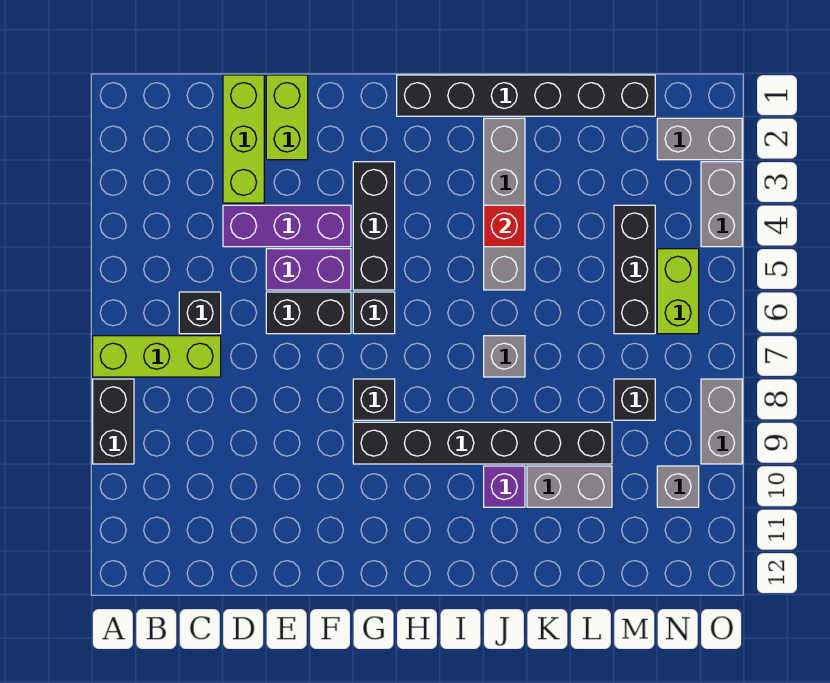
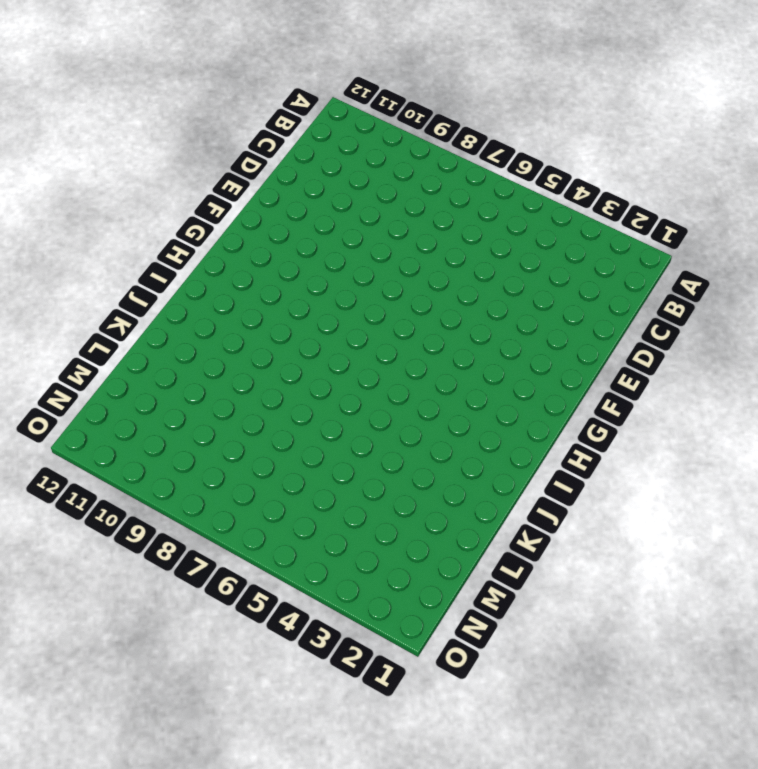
none -> lime brick A7:C7 level 1
none -> black brick A8:A9 level 1
none -> black brick C6 level 1

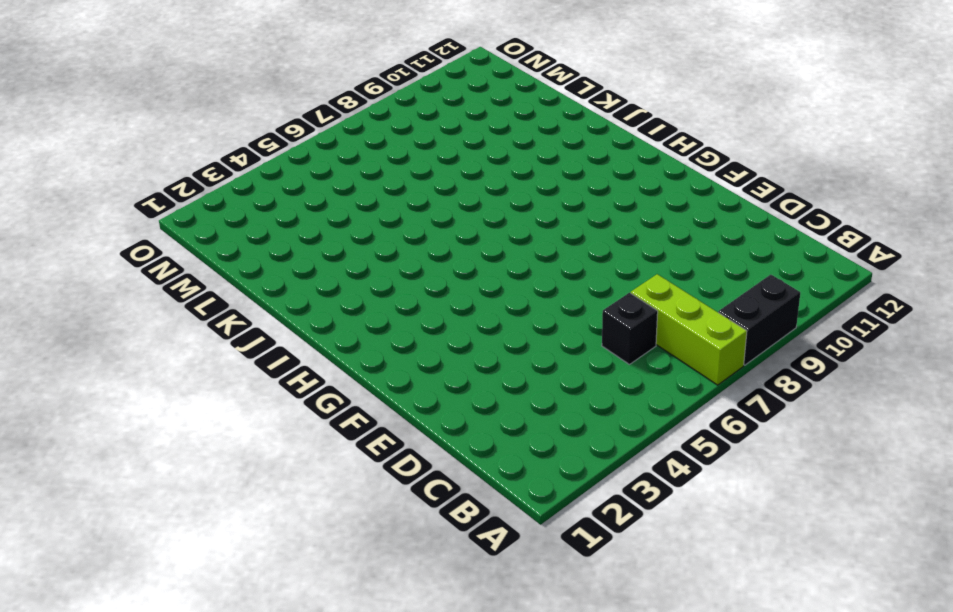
none -> lime brick D1:D3 level 1
none -> purple brick D4:F4 level 1
none -> lime brick E1:E2 level 1

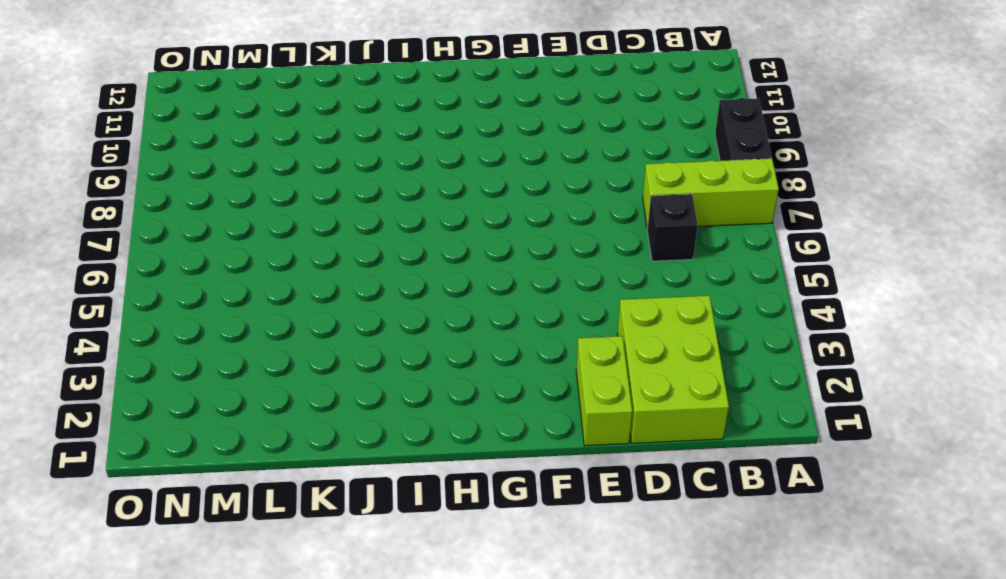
lime brick C1:D3 level 1 -> lime brick D1:D3 level 1
none -> purple brick D4:F4 level 1
none -> purple brick E5:F5 level 1
none -> black brick E6:F6 level 1

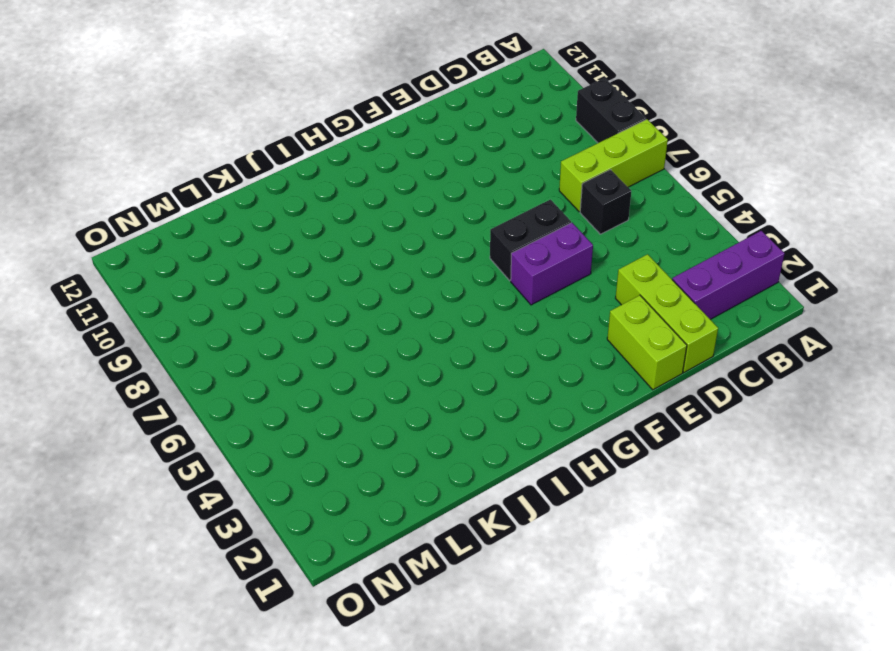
purple brick A2:C2 level 1 -> purple brick D4:F4 level 1
none -> black brick G3:G5 level 1
none -> black brick G6 level 1
none -> black brick G8 level 1

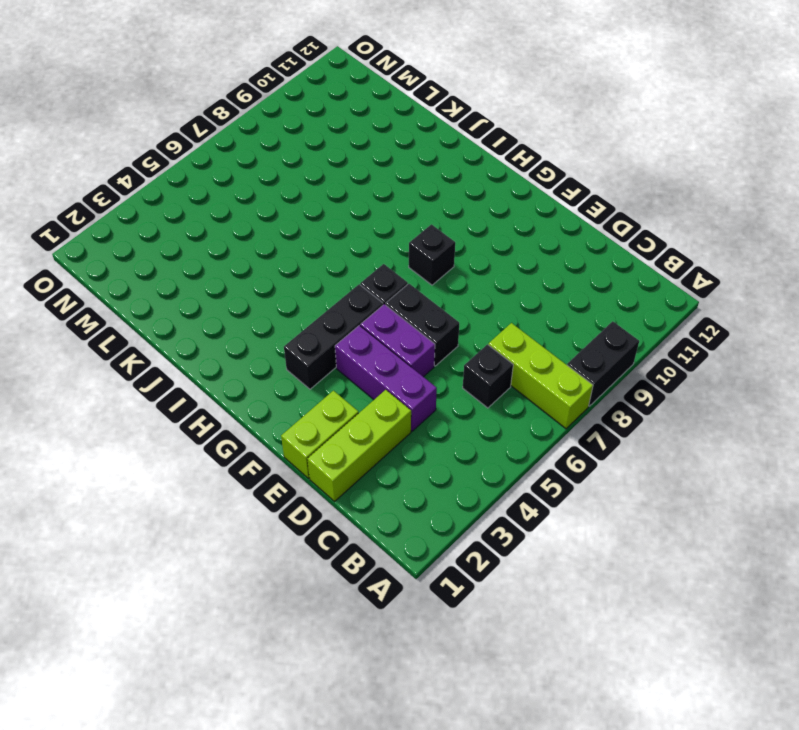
none -> black brick G9:L9 level 1
none -> black brick H1:M1 level 1
none -> grey brick J2:J5 level 1

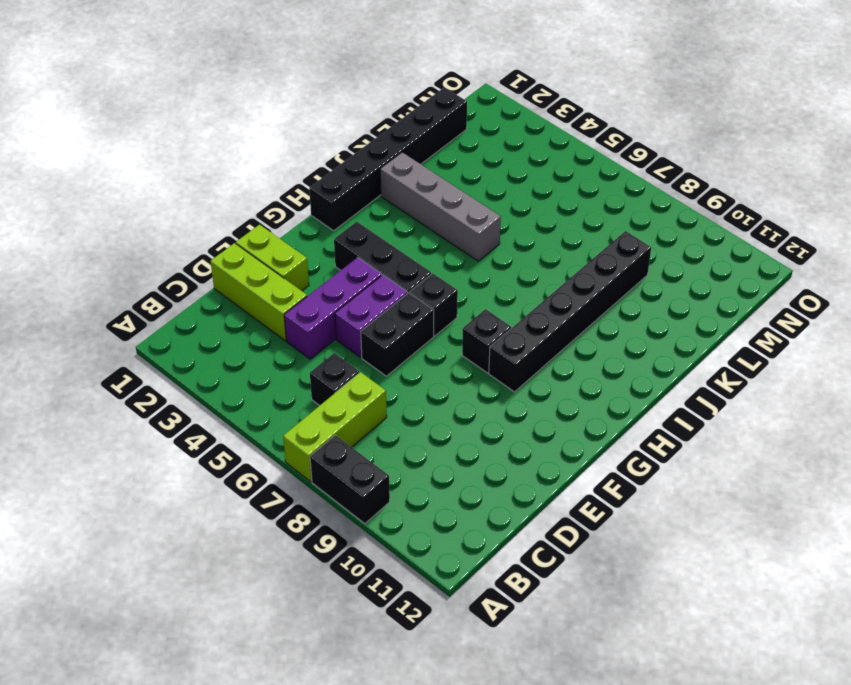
none -> grey brick J7 level 1
none -> purple brick J10 level 1
none -> grey brick K10:L10 level 1

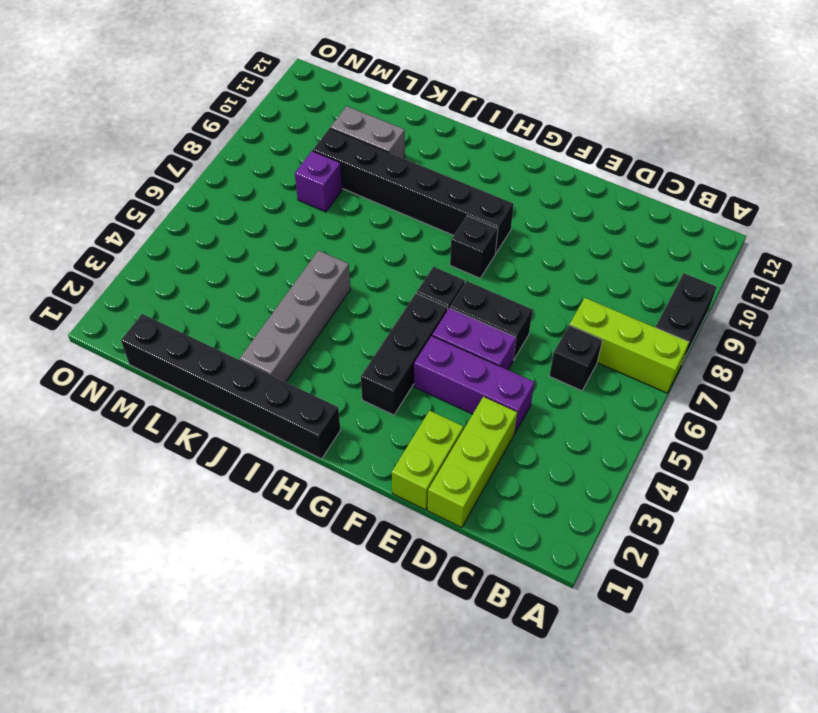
purple brick L8 level 1 -> purple brick J10 level 1
none -> grey brick J7 level 1
none -> black brick M4:M6 level 1
none -> black brick M8 level 1

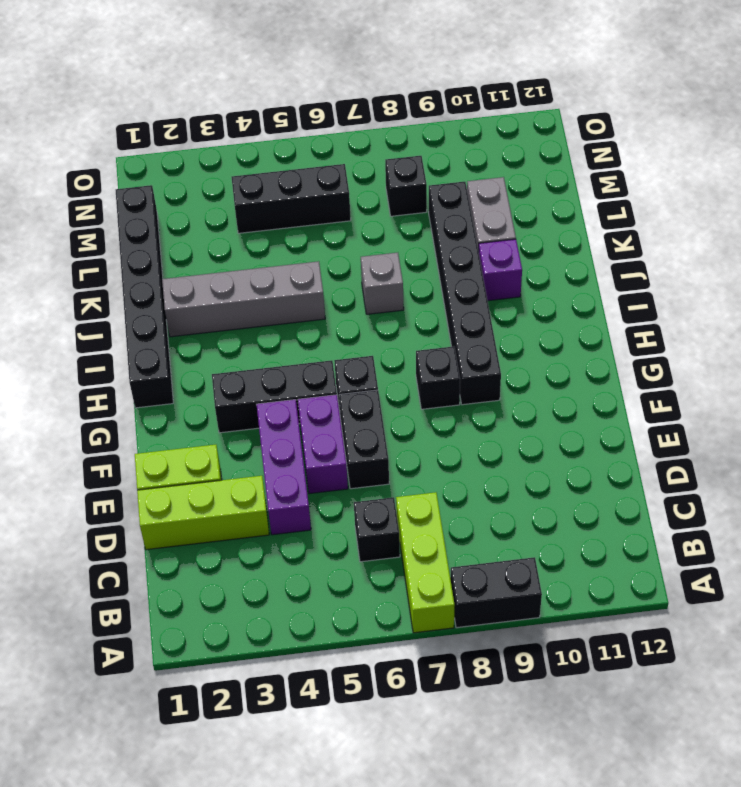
none -> grey brick N2:O2 level 1
none -> lime brick N5:N6 level 1
none -> grey brick N10 level 1

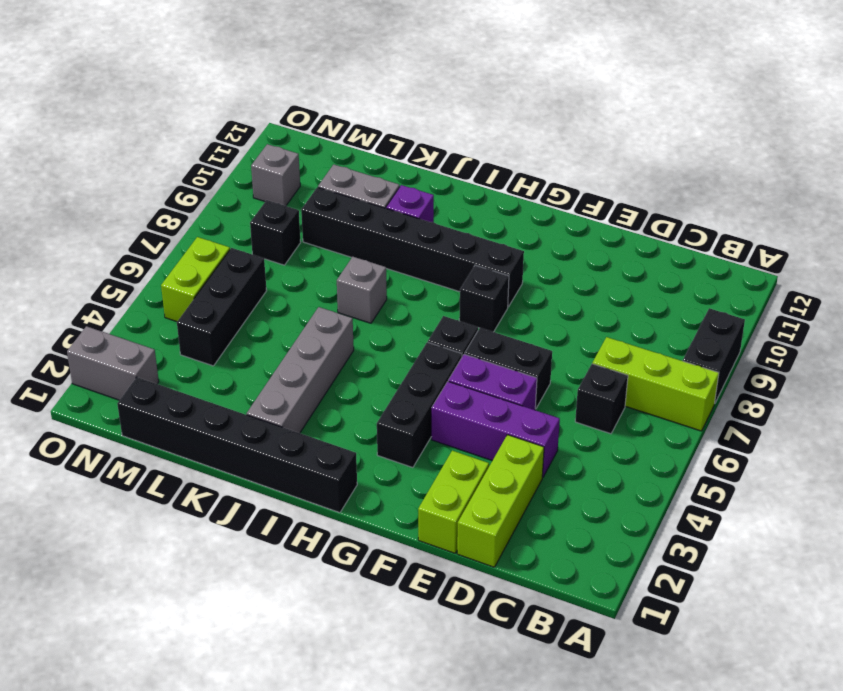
none -> grey brick O3:O4 level 1
none -> grey brick O8:O9 level 1
none -> red brick J4 level 2

